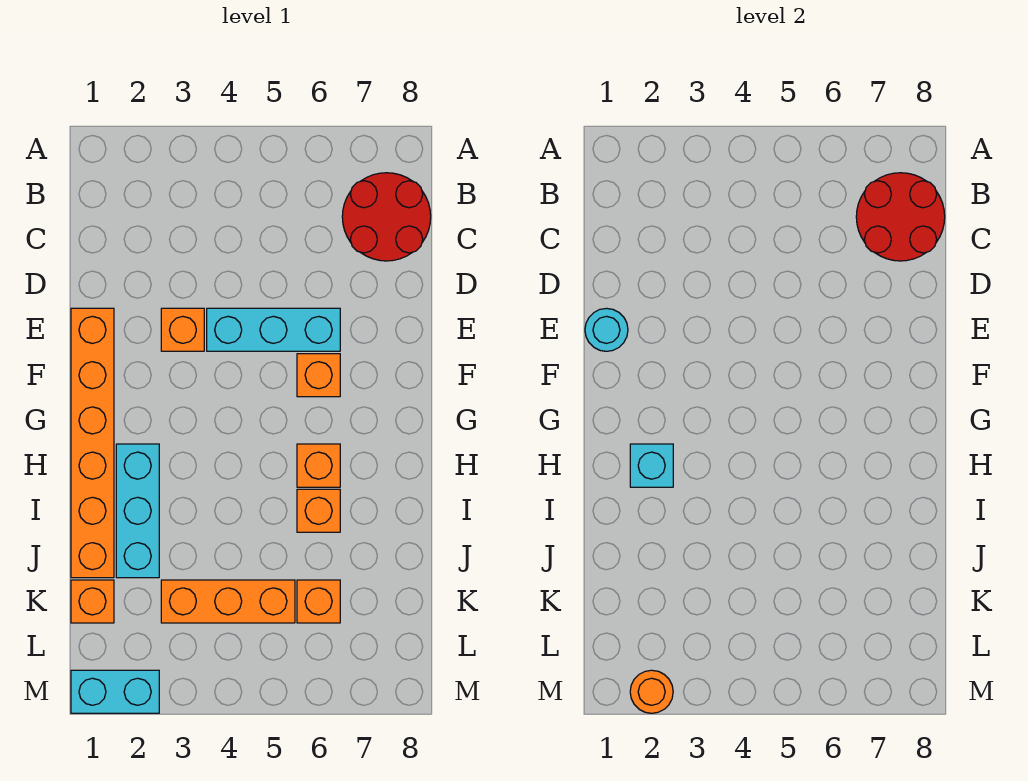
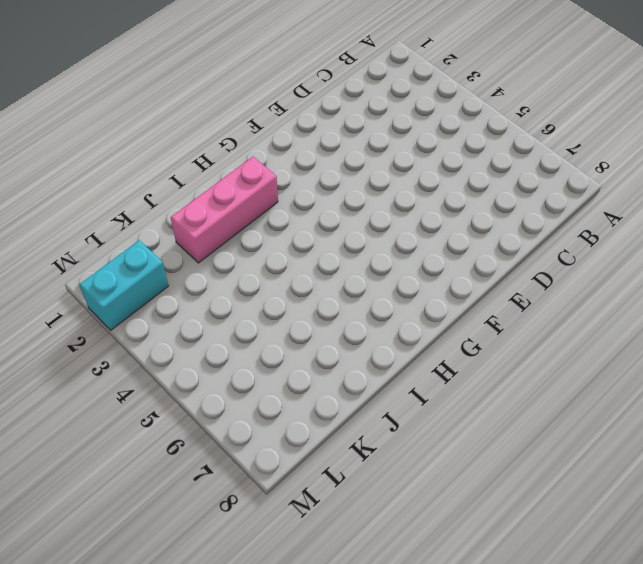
pink brick H2:J2 level 1 -> cyan brick H2:J2 level 1
cyan brick L2:M2 level 1 -> cyan brick M1:M2 level 1
none -> red round brick B7:C8 level 1
none -> orange brick E1:J1 level 1
none -> orange brick E3 level 1

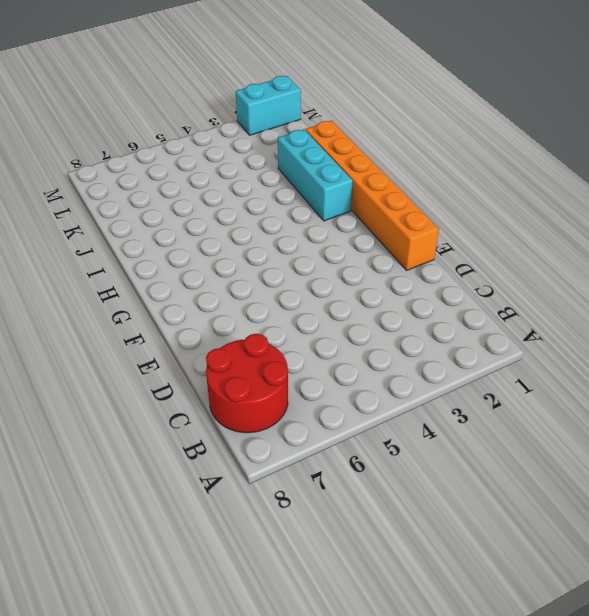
none -> orange brick E3 level 1
none -> cyan brick E4:E6 level 1
none -> orange brick F6 level 1

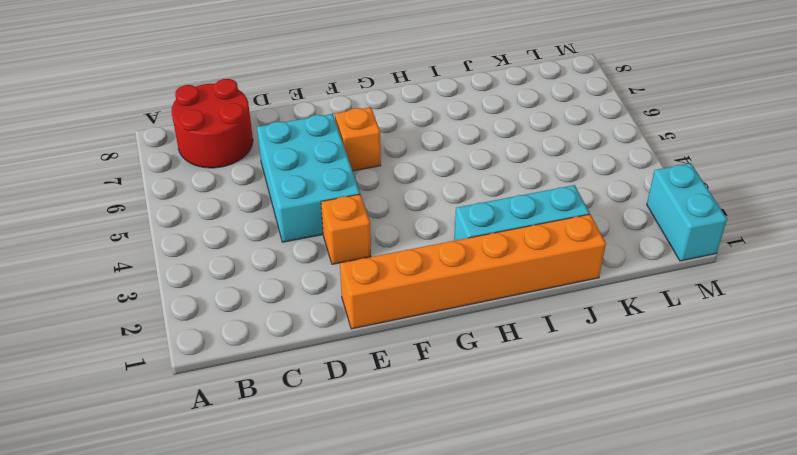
cyan brick D4:E6 level 1 -> cyan brick E4:E6 level 1
none -> orange brick H6 level 1
none -> orange brick I6 level 1
none -> orange brick K1 level 1

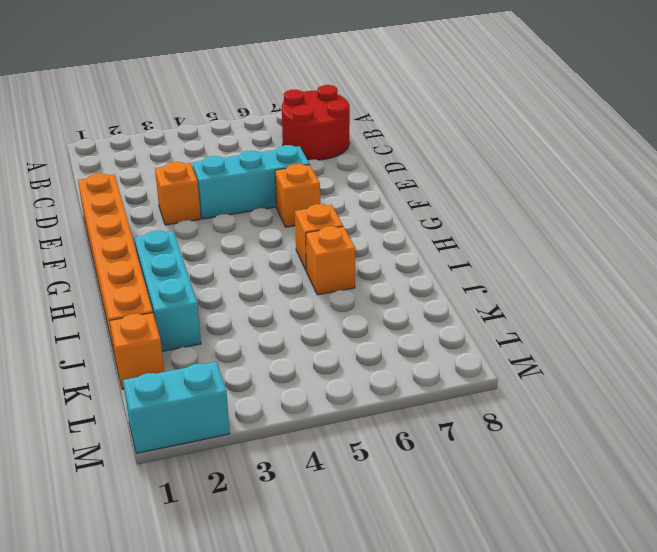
none -> orange brick K3:K5 level 1
none -> orange brick K6 level 1
none -> red round brick B7:C8 level 2

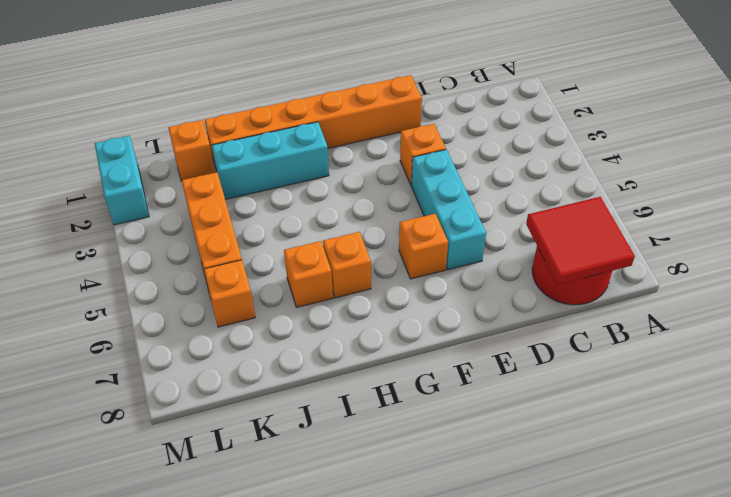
red tile B7:C8 level 2 -> red round brick B7:C8 level 2
none -> cyan round brick E1 level 2
none -> cyan brick H2 level 2
none -> orange round brick M2 level 2

